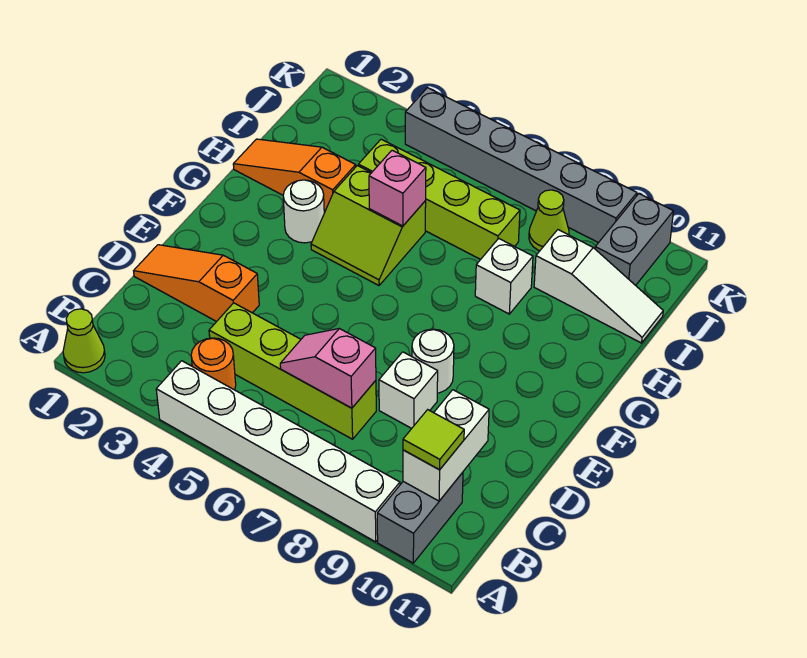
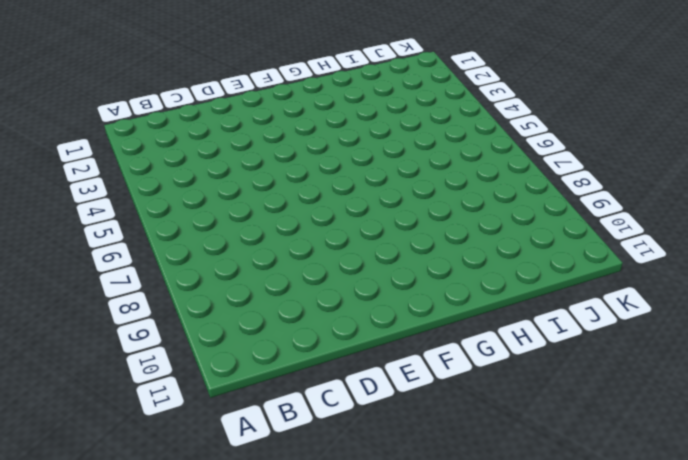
none -> lime cone A1 level 1
none -> white brick A4:A9 level 1
none -> grey brick A10:B10 level 1

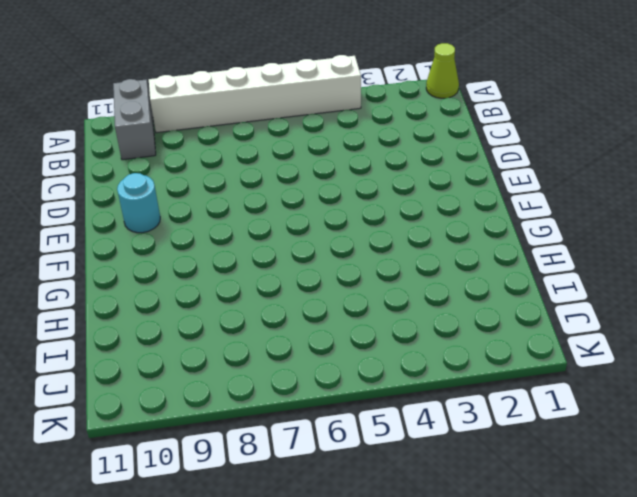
cyan round brick E10 level 1 -> none
none -> orange round brick B4 level 1
none -> lime brick C4:C7 level 1
none -> orange slope D1:D3 level 1 top 3

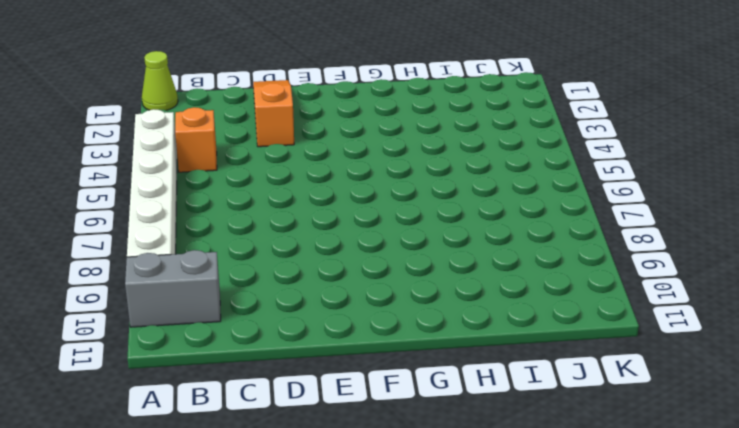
orange brick B4 level 1 -> orange round brick B4 level 1
none -> lime brick C4:C7 level 1
none -> white brick D8 level 1
none -> white round brick E8 level 1

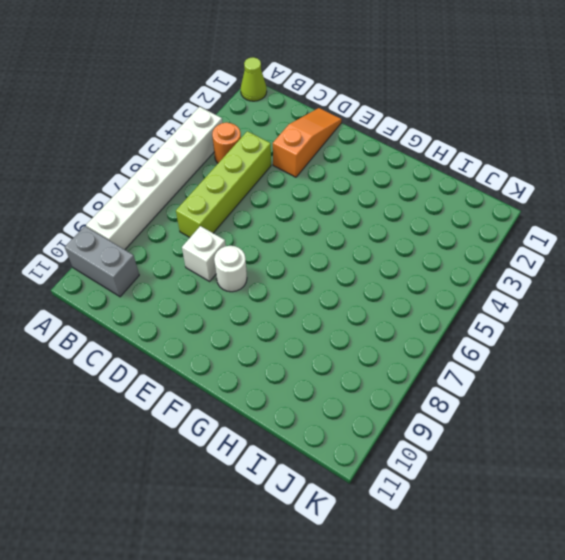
none -> white round brick G3 level 1
none -> lime slope G4:H5 level 1 top H
none -> orange slope H1:H3 level 1 top 3

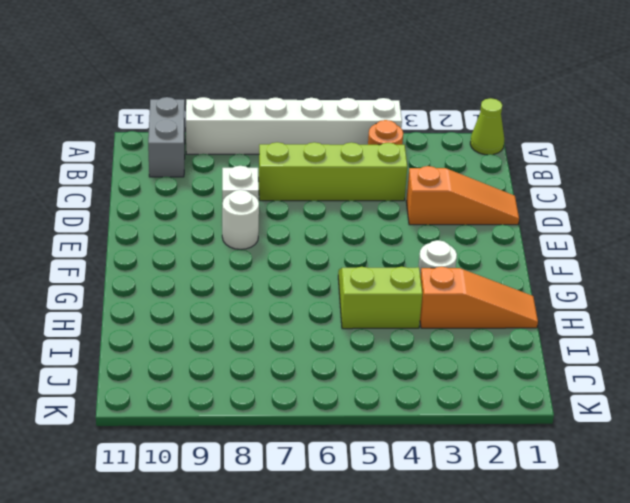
none -> white brick H8 level 1
none -> lime brick I4:I7 level 1
none -> white slope I9:I11 level 1 top 9

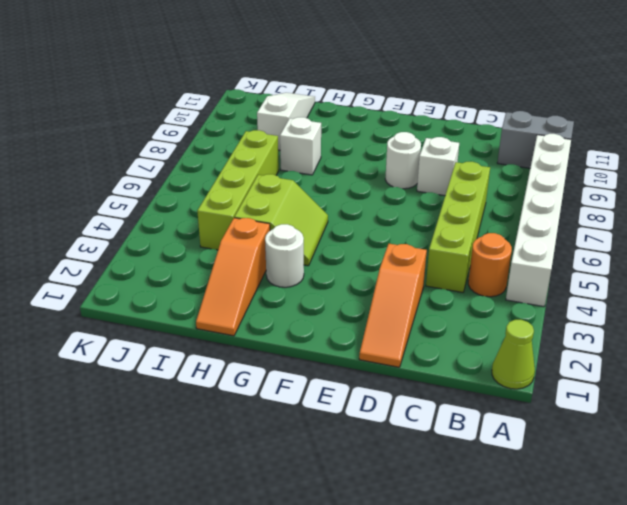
none -> lime cone J8 level 1
none -> grey brick J10:K10 level 1
none -> grey brick K4:K9 level 1

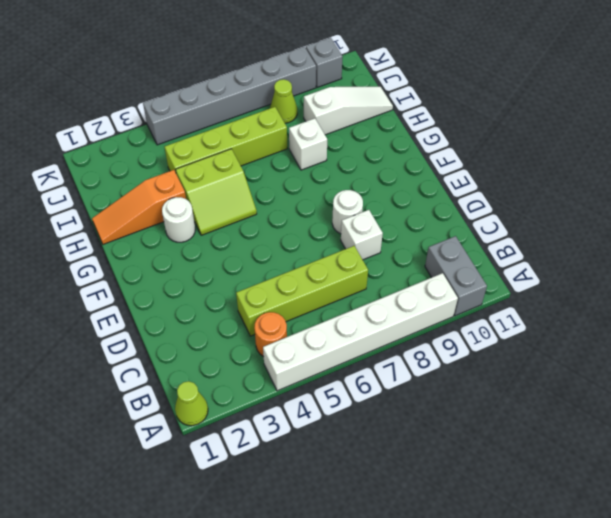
grey brick K10 level 1 -> grey brick J10:K10 level 1
none -> orange slope D1:D3 level 1 top 3
none -> white brick B10:C10 level 2
none -> pink slope C6:C7 level 2 top 7

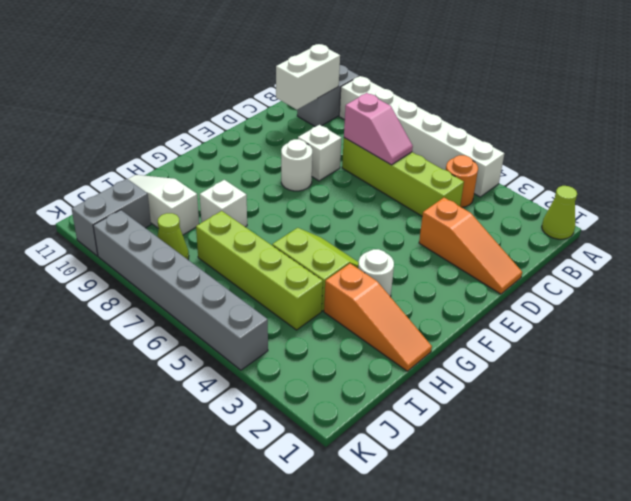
none -> pink brick H5 level 2
none -> lime tile B10 level 3

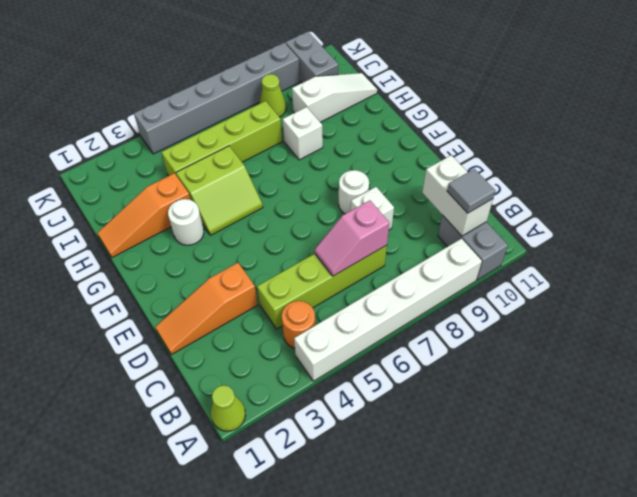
grey tile B10 level 3 -> lime tile B10 level 3
none -> pink brick H5 level 2

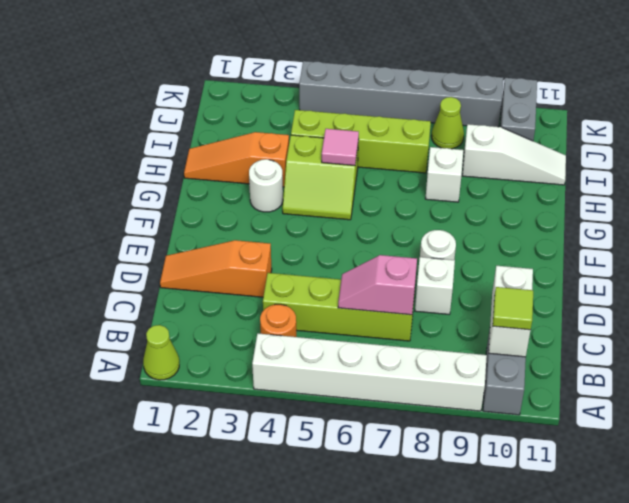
pink tile H5 level 2 -> pink brick H5 level 2

